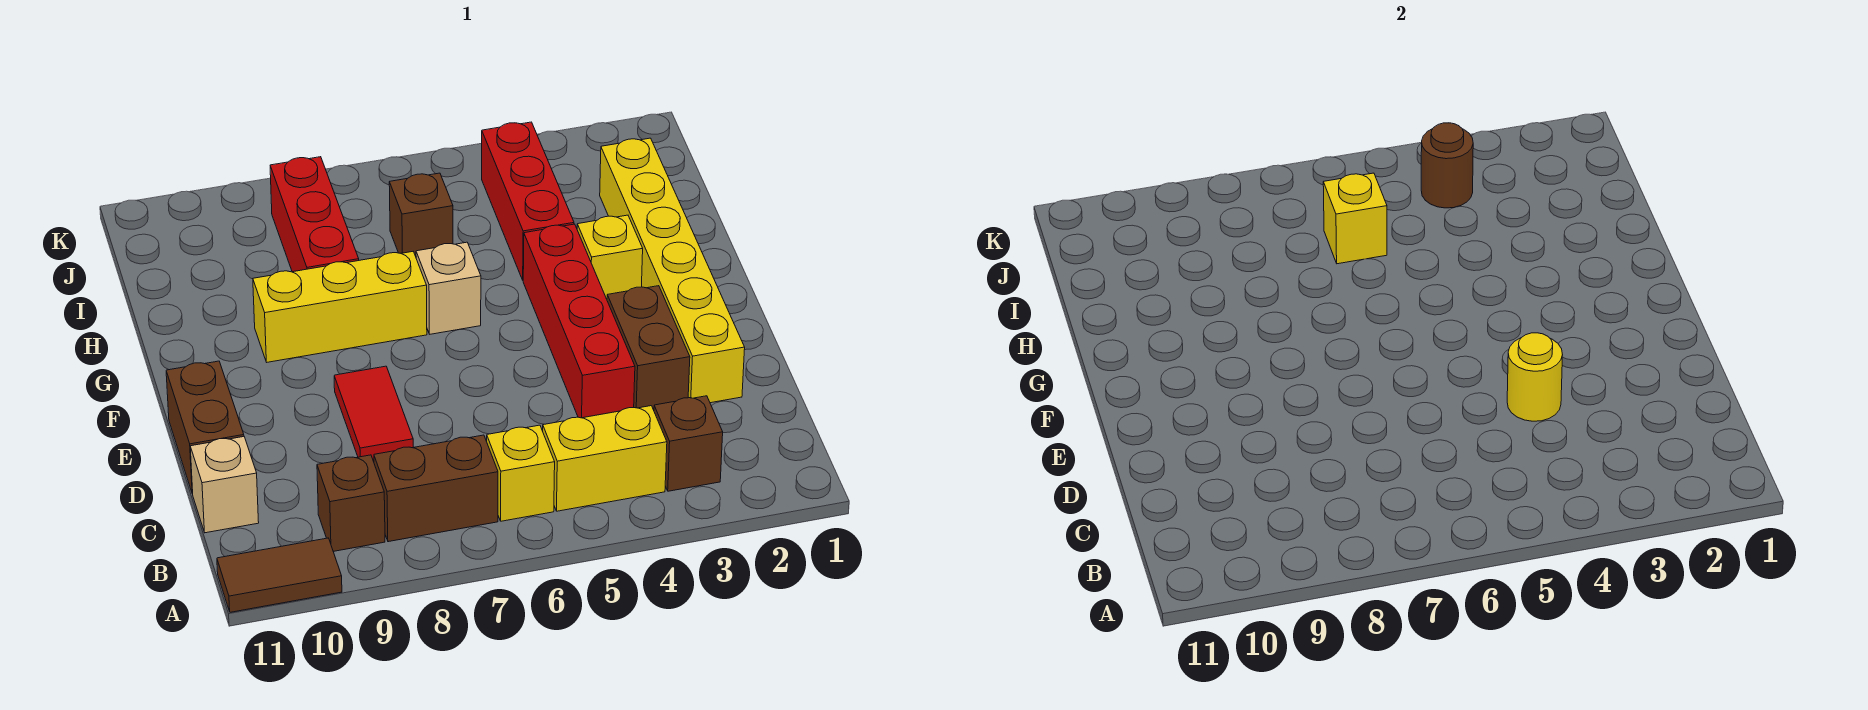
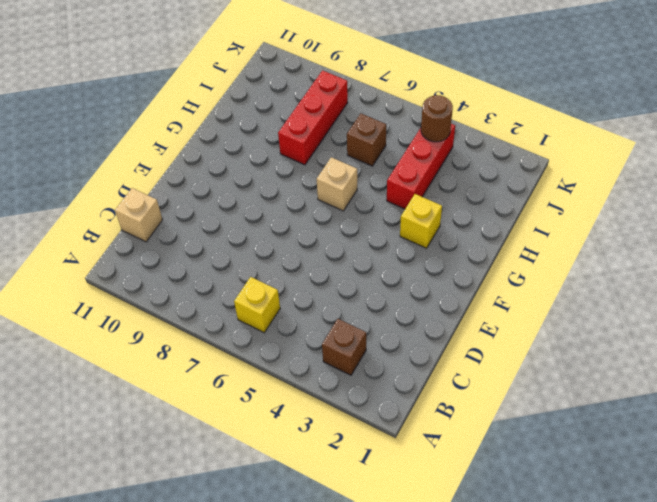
none -> brown tile A10:A11 level 1
none -> yellow brick B4:B5 level 1
none -> brown brick B7:B8 level 1

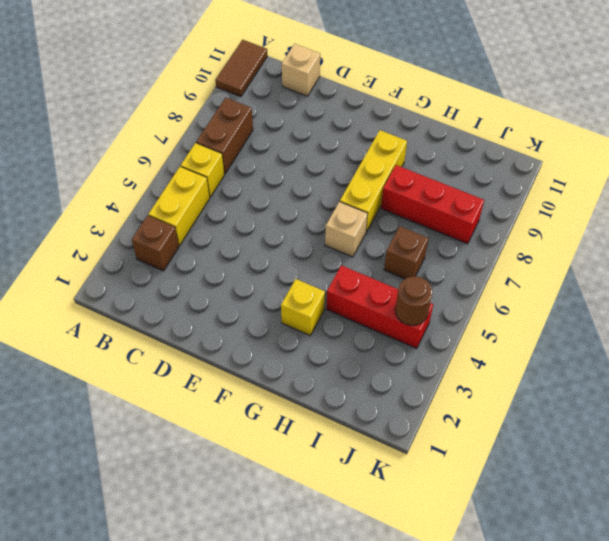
none -> brown brick B9 level 1
none -> yellow brick D2:I2 level 1
none -> brown brick D3:E3 level 1

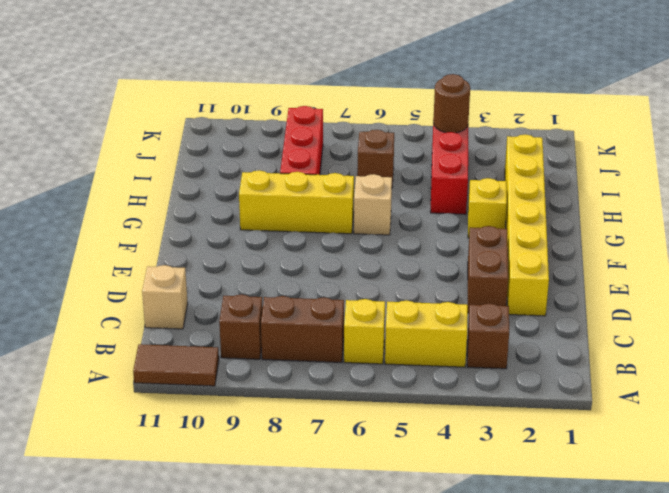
none -> red brick D4:G4 level 1
none -> red tile D8:E8 level 1
none -> brown brick D11:E11 level 1

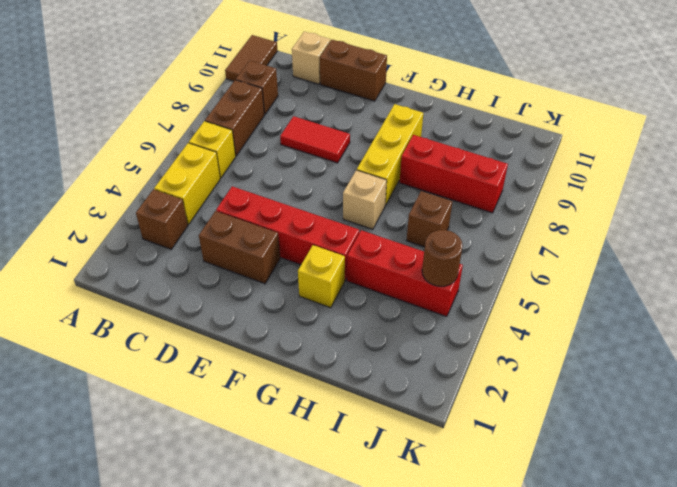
none -> yellow brick D2:I2 level 1
none -> yellow round brick D4 level 2
none -> yellow brick I6 level 2

